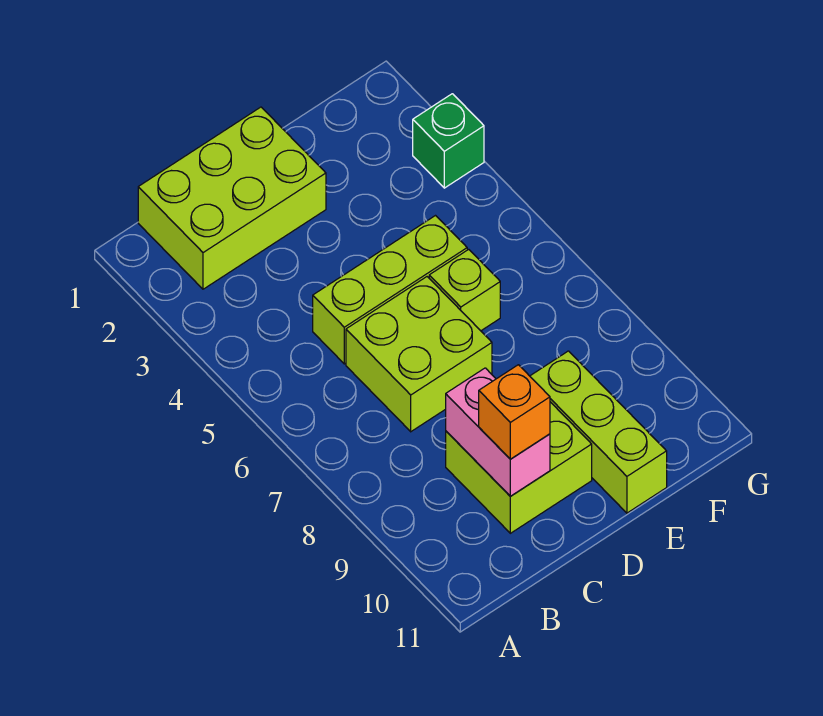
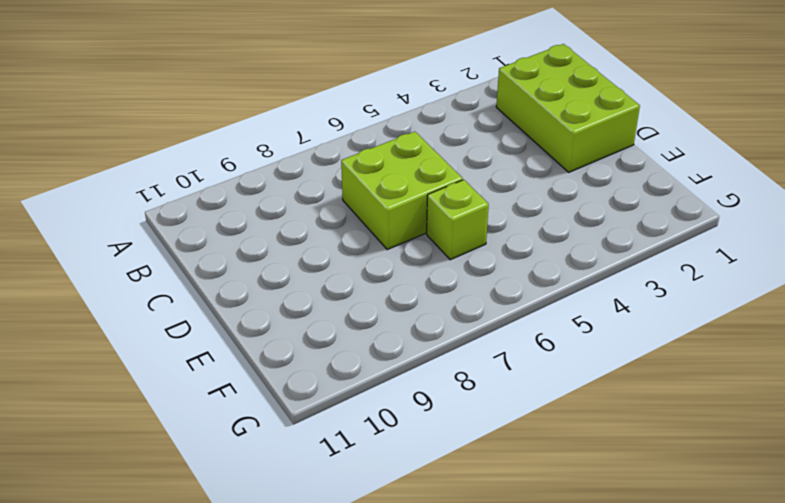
none -> lime brick C5:E5 level 1
none -> lime brick C9:D10 level 1

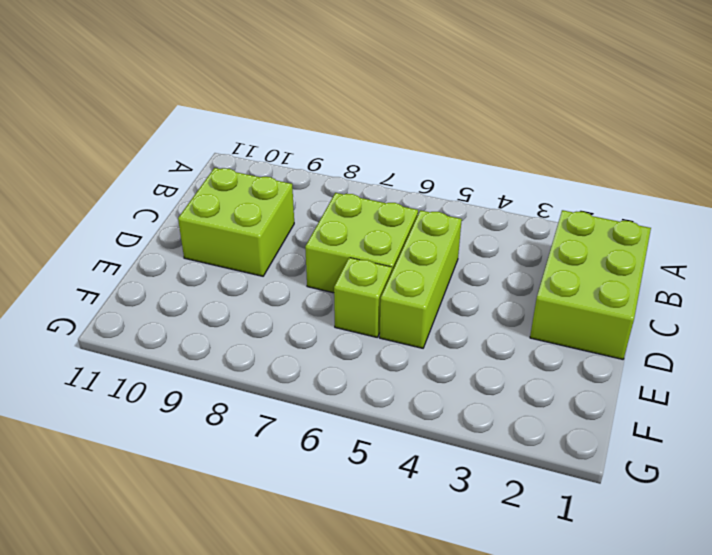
none -> lime brick E9:E11 level 1
none -> green brick G3 level 1

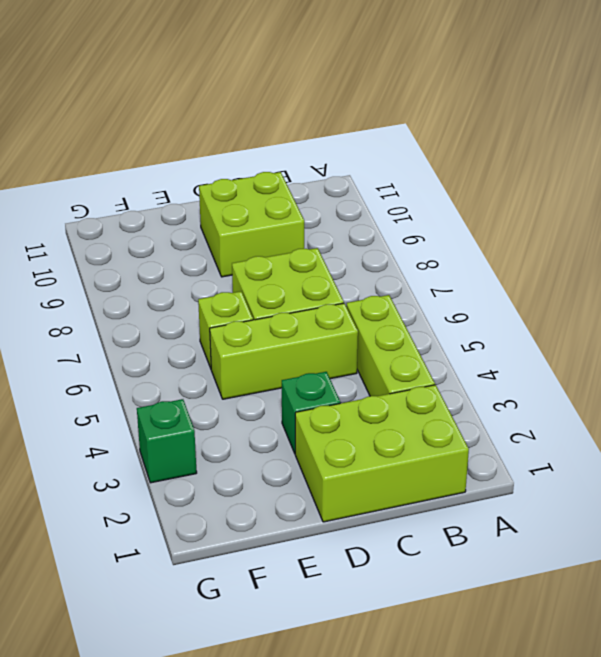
lime brick B3:B5 level 1 -> lime brick E9:E11 level 1
green brick D3 level 1 -> none
none -> pink brick C9:C10 level 2
none -> orange brick C10 level 3

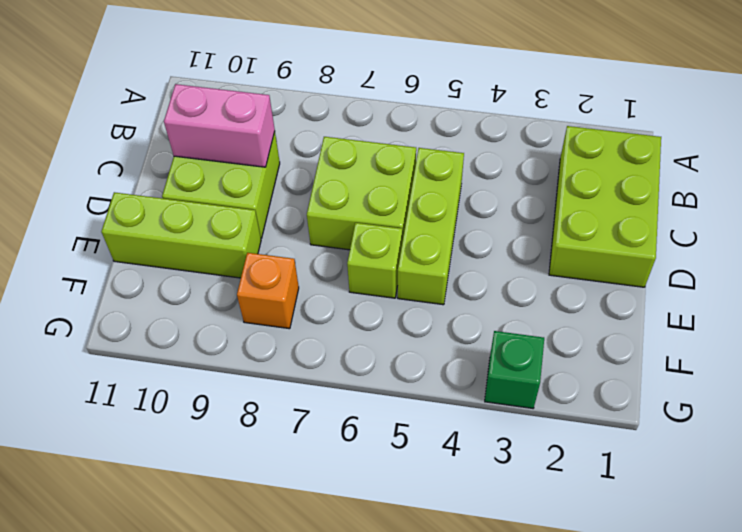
orange brick F8 level 1 -> orange brick C10 level 3

